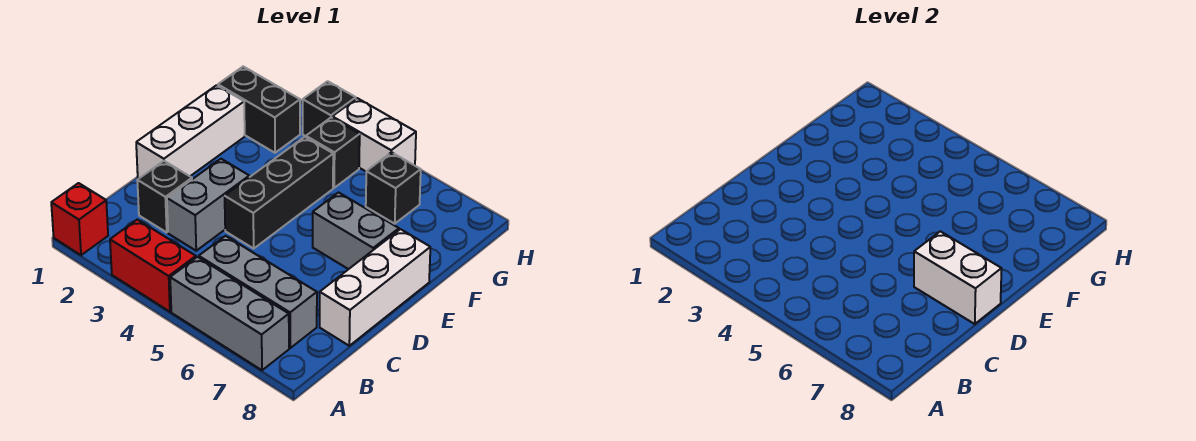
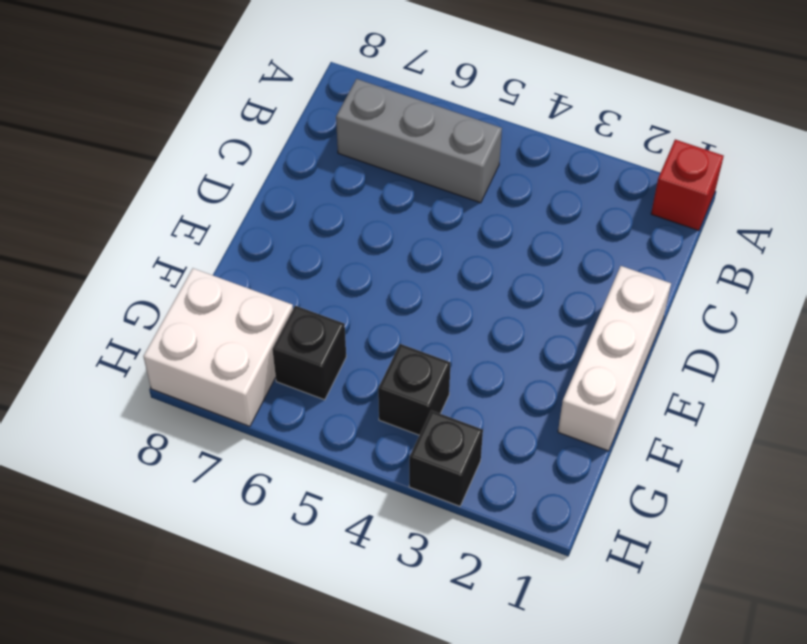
white brick G7:H8 level 1 -> none
none -> red brick A3:A4 level 1
none -> grey brick A5:A7 level 1
none -> black brick C2 level 1

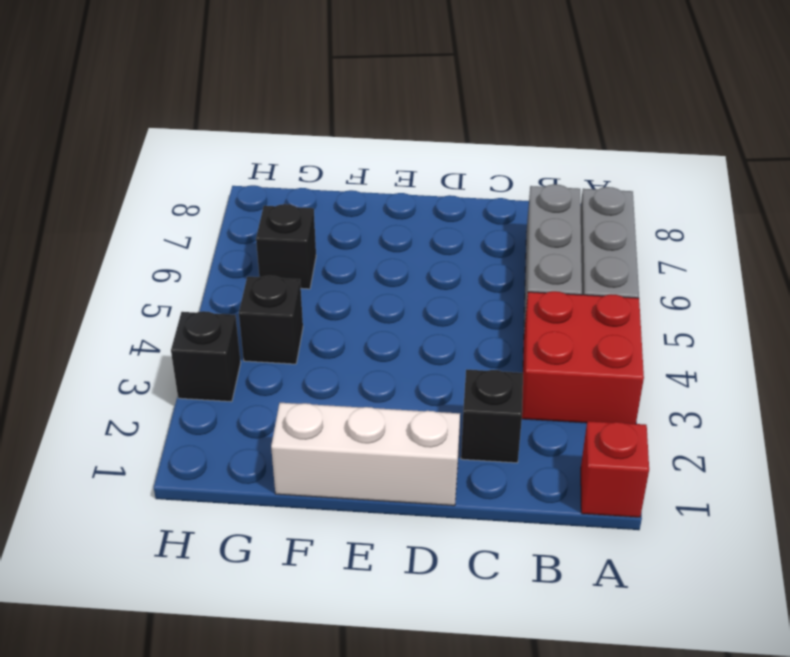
red brick A3:B4 level 1 -> red brick A3:A4 level 1
none -> grey brick C3:D3 level 1
none -> white brick C8:E8 level 1
none -> black brick D4:F4 level 1

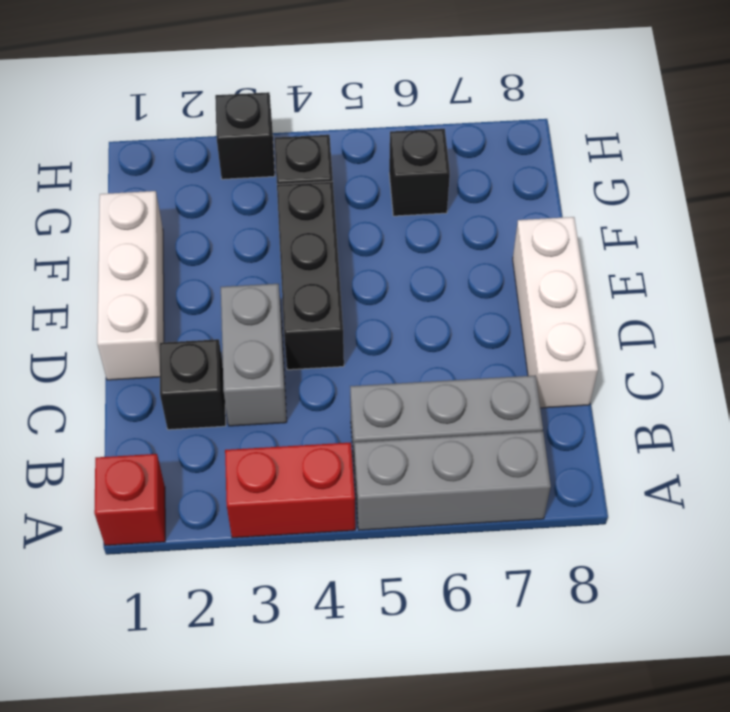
none -> grey brick E6:E7 level 1
none -> black brick G1:G2 level 1
none -> white brick H4:H5 level 1

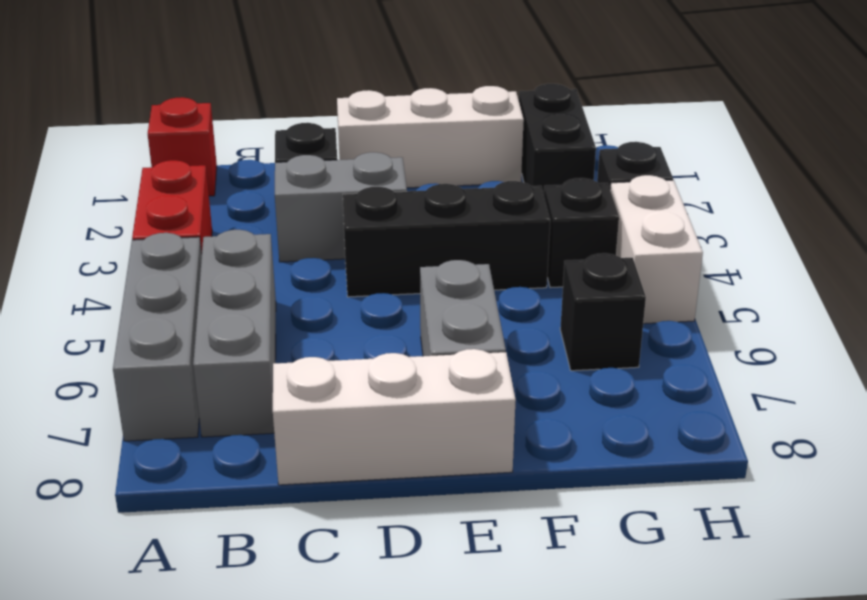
none -> white brick D7:D8 level 2

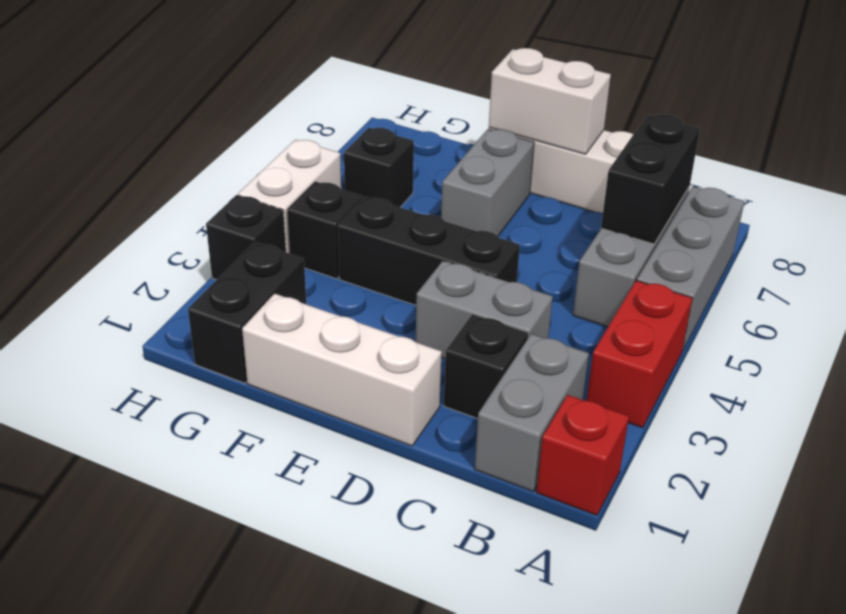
grey brick B1:B2 level 1 -> none
black brick B6:B7 level 2 -> none
white brick D8:E8 level 2 -> white brick D7:D8 level 2

